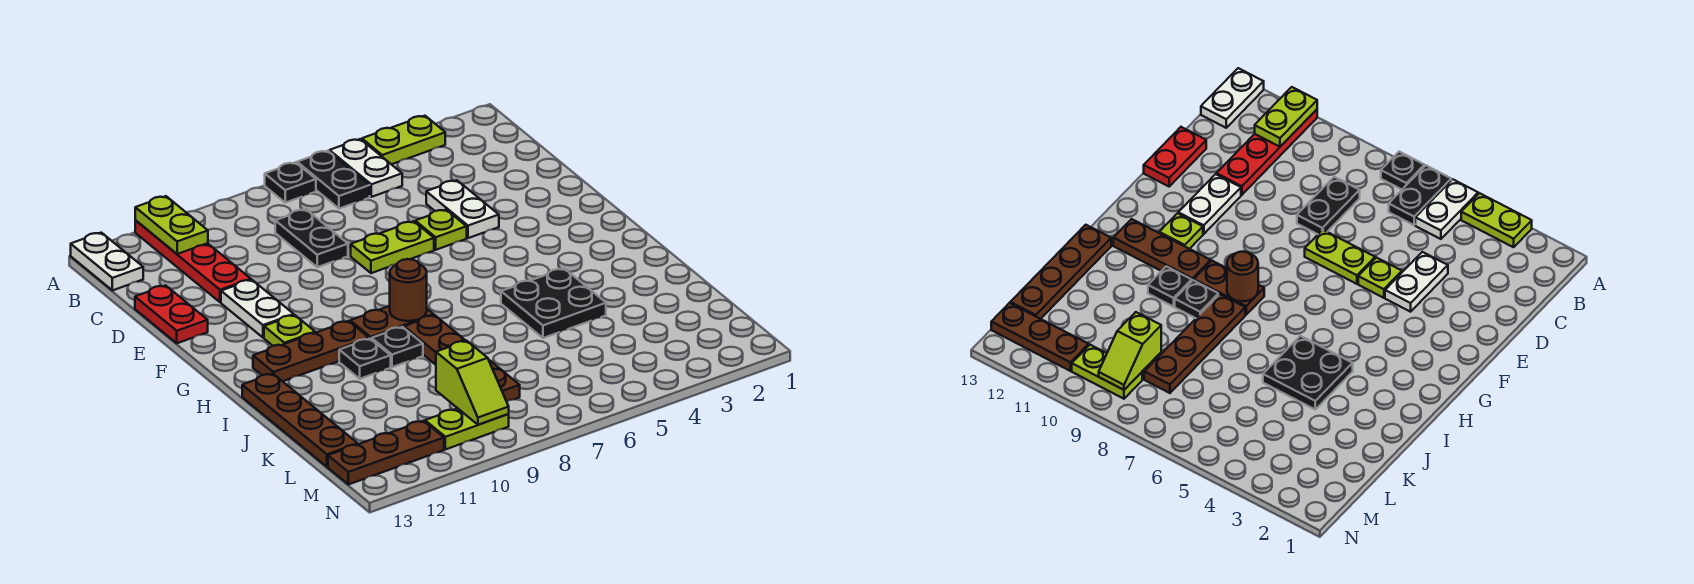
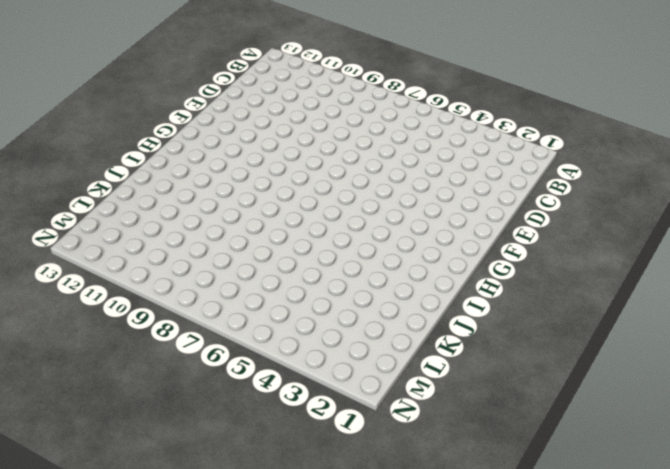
none -> lime plate A3:A4 level 1
none -> white plate A5:B5 level 1
none -> black plate A6:B6 level 1

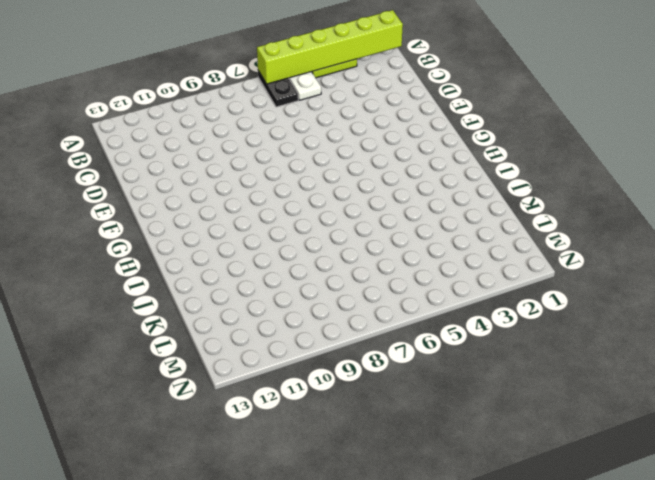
lime brick A1:A6 level 2 -> none
none -> black plate A7 level 1
none -> red plate A11:D11 level 1
none -> white plate A13:B13 level 1

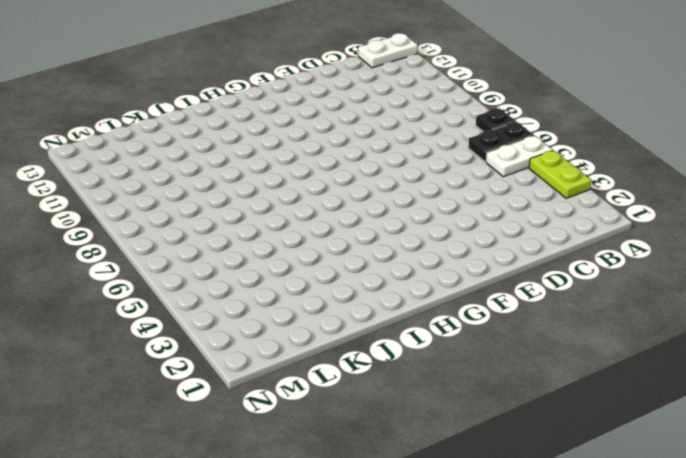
none -> red plate A11:D11 level 1
none -> black plate C8:D8 level 1
none -> white plate D4:E4 level 1

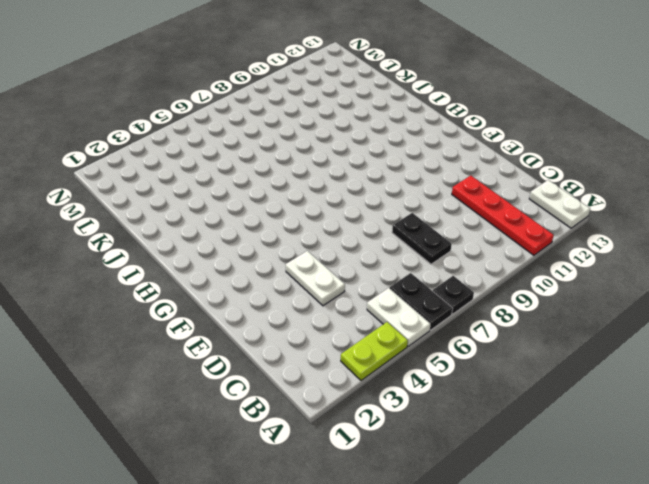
none -> red plate D13:E13 level 1
none -> lime plate E5 level 1
none -> lime plate E6:E7 level 1

